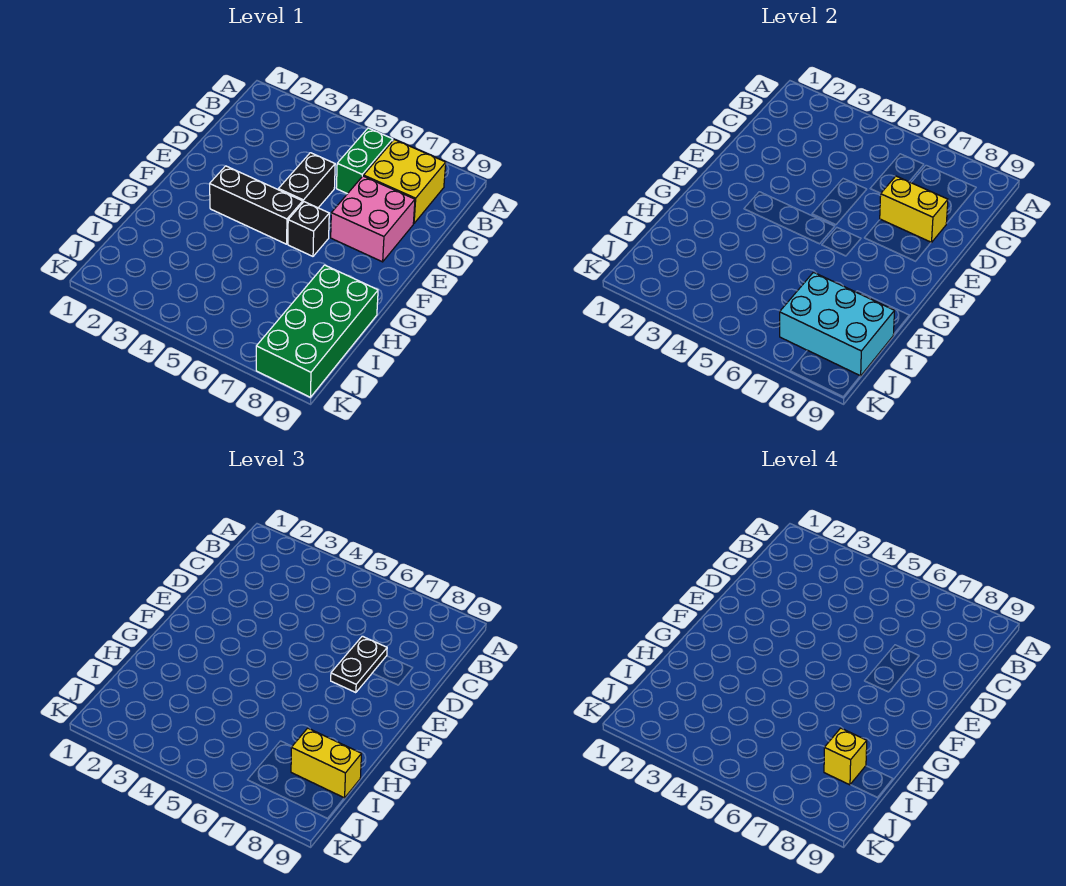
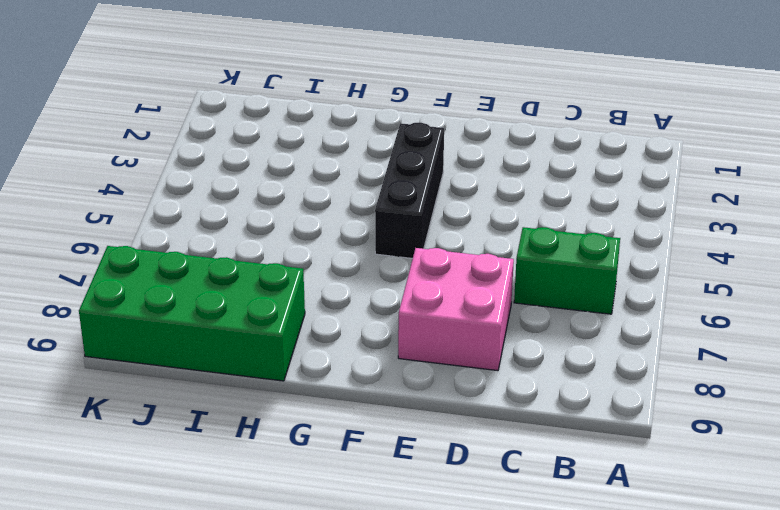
none -> yellow brick B7:C8 level 1
none -> black brick D5:E5 level 1
none -> black brick F6 level 1

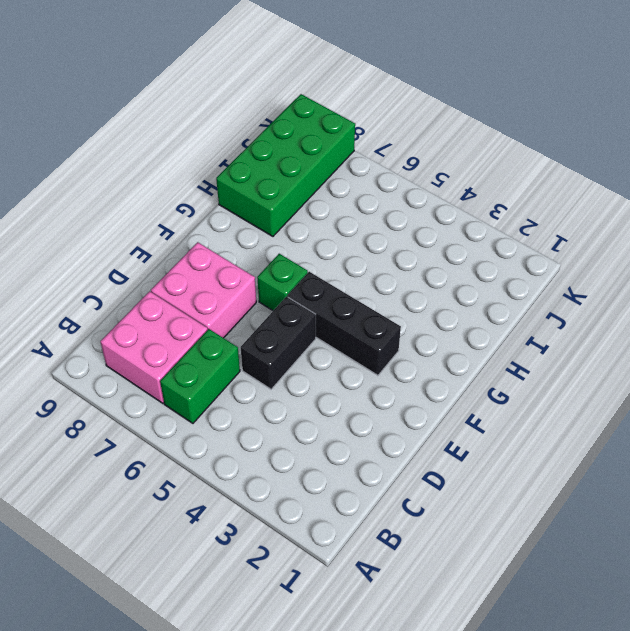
pink brick B7:C8 level 1 -> yellow brick B7:C8 level 1
green brick F6 level 1 -> black brick F6 level 1
none -> yellow brick D7:D8 level 2
none -> cyan brick I7:J9 level 2
none -> black plate D7:E7 level 3

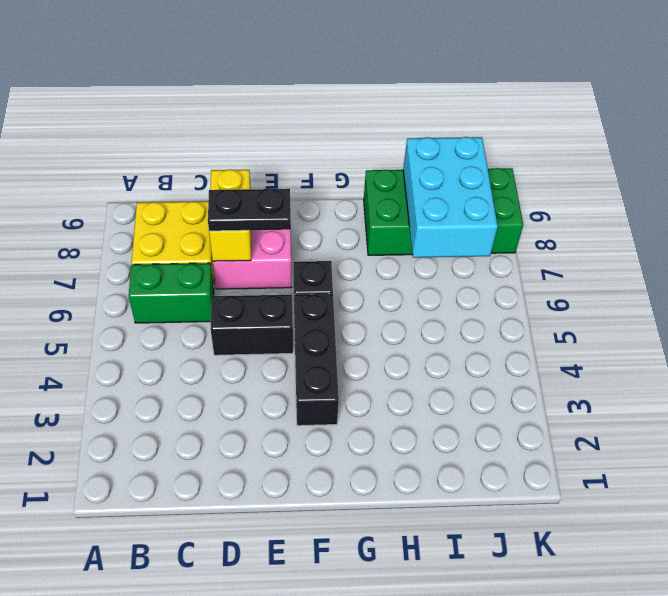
none -> yellow brick I8:I9 level 3
none -> yellow brick I8 level 4

